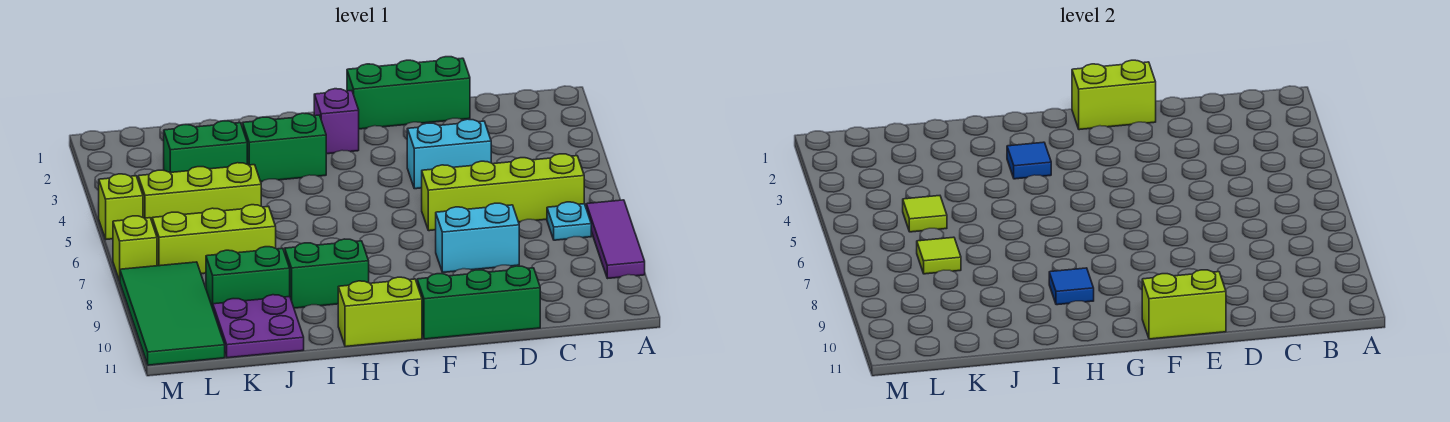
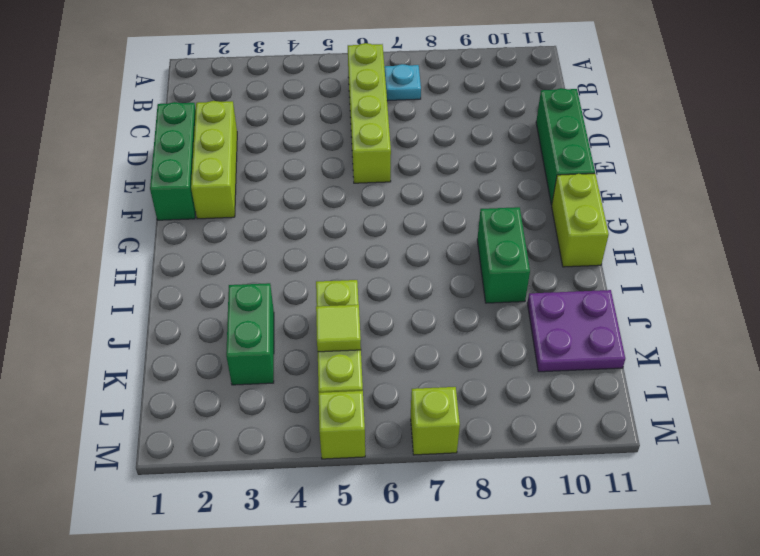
lime brick D2:F2 level 1 -> lime brick J7:L7 level 1
none -> purple tile A7:A9 level 1
none -> cyan brick D4:E4 level 1
none -> cyan brick D8:E8 level 1

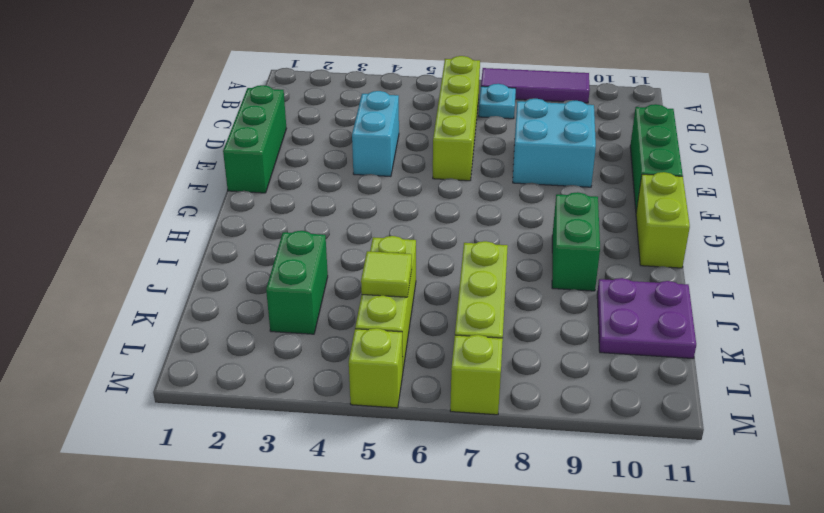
cyan brick D8:E9 level 1 -> cyan brick D8:E8 level 1
none -> purple brick G2 level 1
none -> green brick H3:I3 level 1
none -> green brick J9:K9 level 1

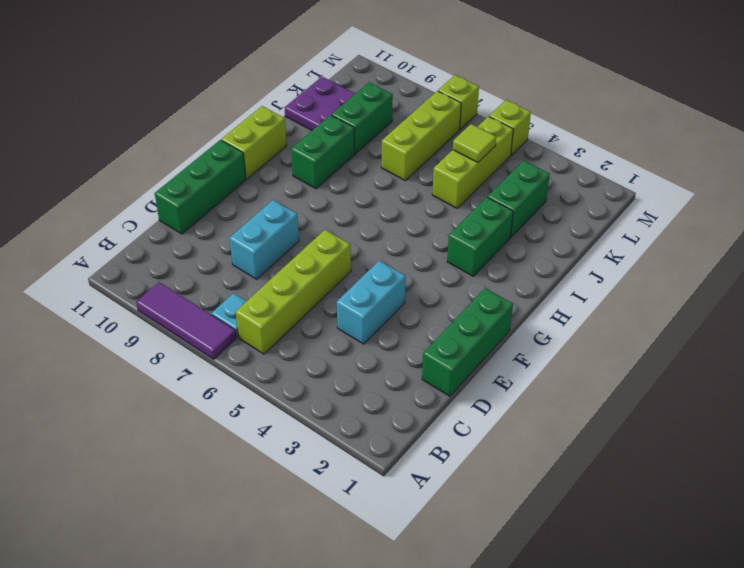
none -> purple brick G2 level 1
none -> green tile L8:M11 level 1
none -> lime brick E1:F1 level 2

